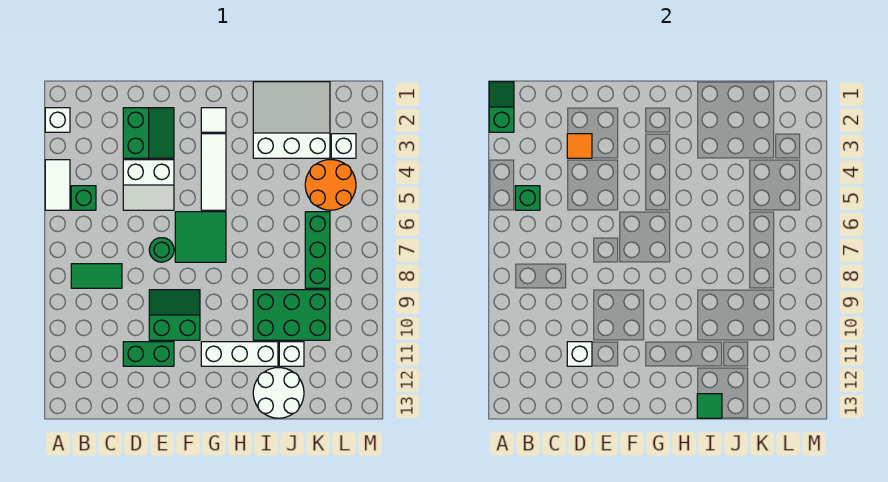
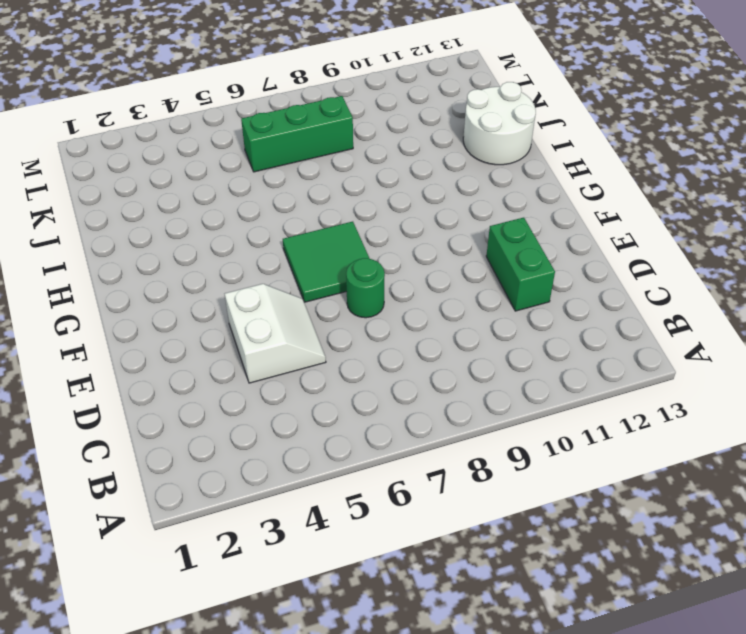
none -> white brick A2 level 1
none -> white tile A4:A5 level 1
none -> green brick B5 level 1

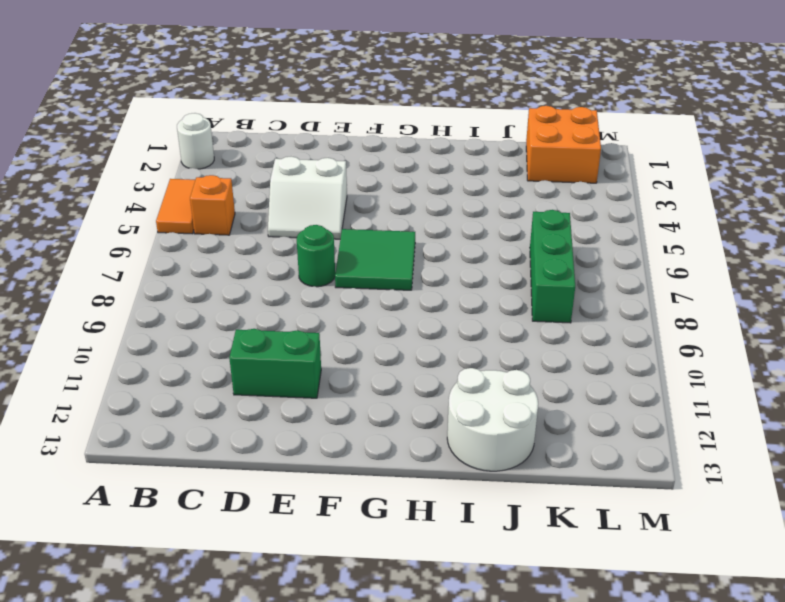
white round brick A2 level 1 -> white brick A2 level 1
orange tile A4:A5 level 1 -> white tile A4:A5 level 1
orange brick B5 level 1 -> green brick B5 level 1
orange brick K1:L2 level 1 -> white slope I1:K3 level 1 top 3
none -> green tile B8:C8 level 1
none -> green slope D2:E3 level 1 top D
none -> green slope E9:F10 level 1 top 10

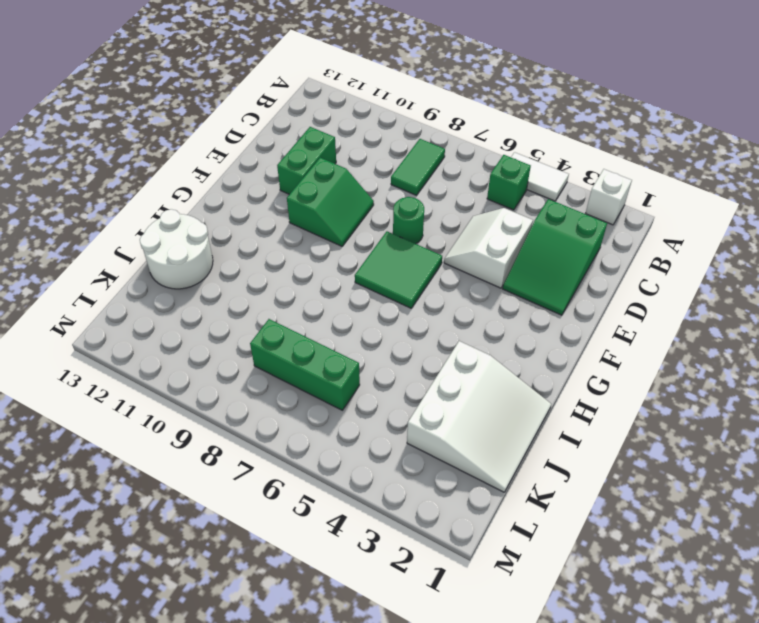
green slope C2:E3 level 1 top C -> green slope D2:E3 level 1 top D
none -> white tile G2 level 1
none -> white tile G3:G5 level 1
none -> white brick G11:I11 level 1

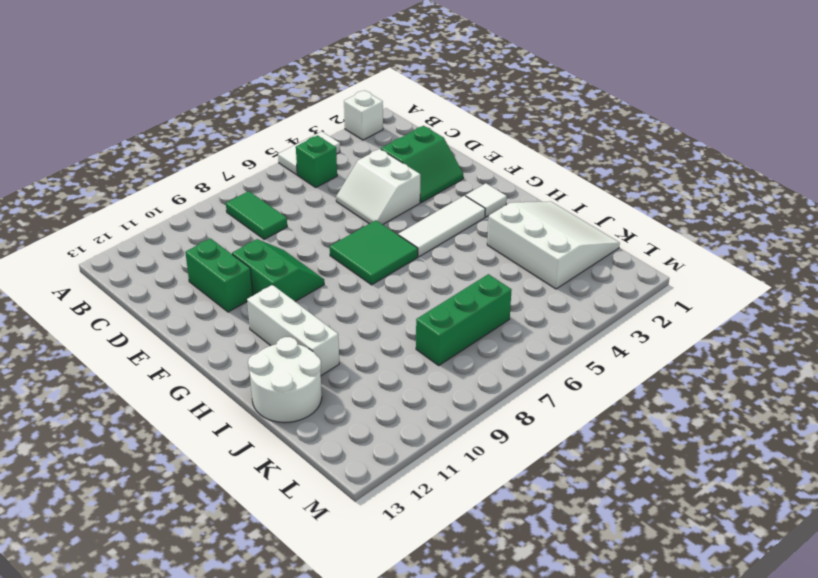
none -> green round brick E7 level 1
none -> green brick I9:K10 level 1
none -> white brick J11 level 1

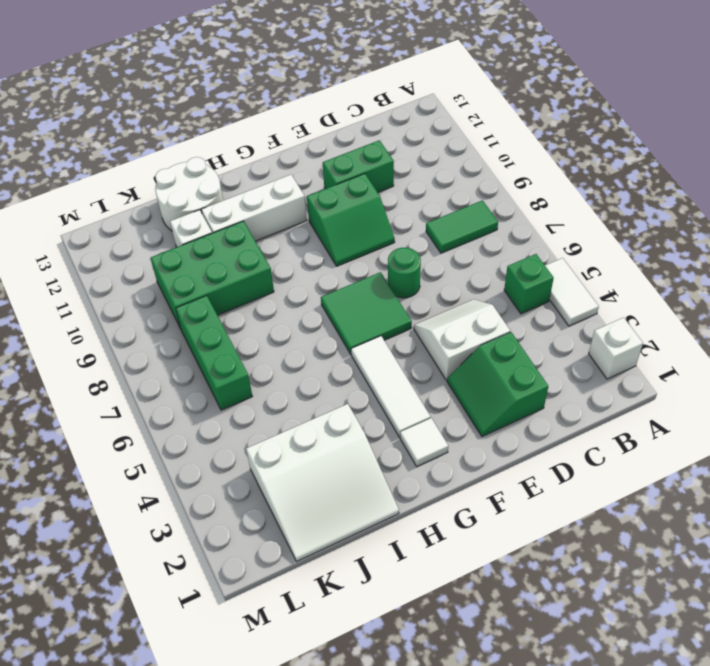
none -> orange round brick K4:L5 level 1
none -> white brick L3 level 1
none -> green slope A1:A2 level 2 top 2

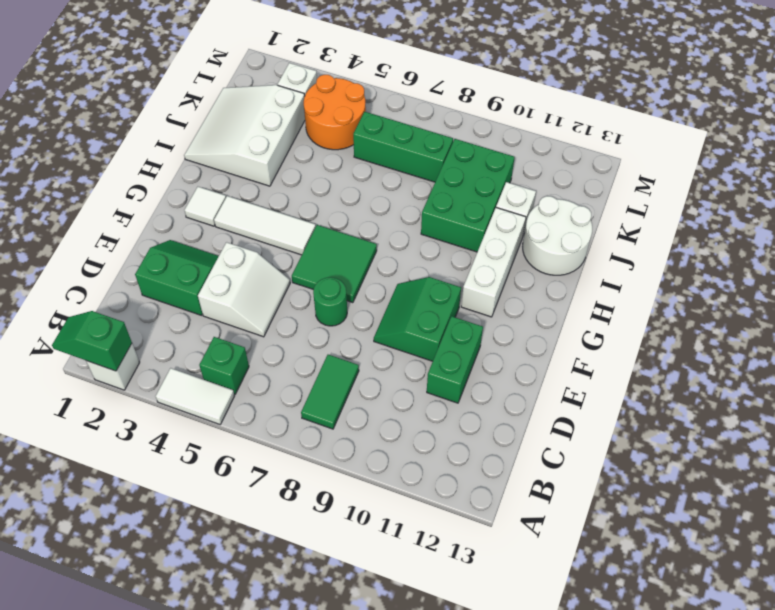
none -> green brick B5 level 2
none -> orange tile D3 level 2
none -> white brick D11 level 2

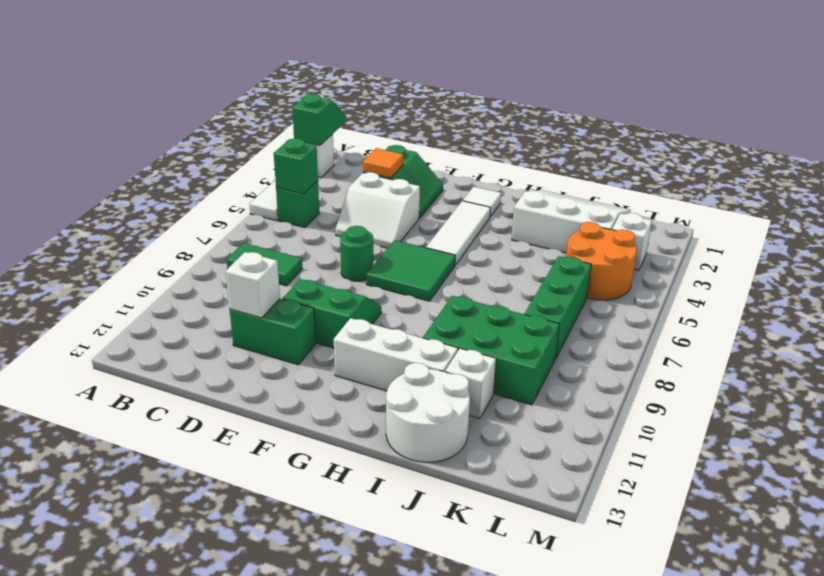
none -> green tile I13 level 2

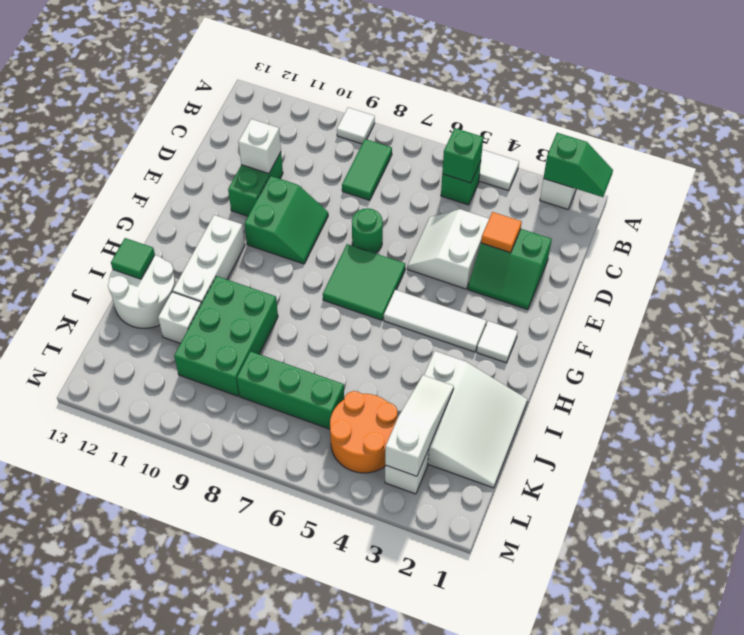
white tile A9 level 1 -> none
white slope J3:L3 level 2 top L -> none

